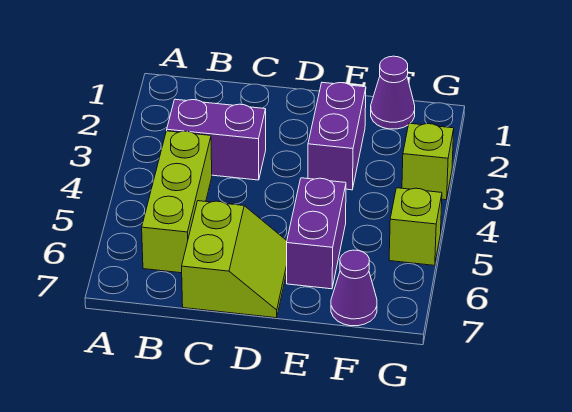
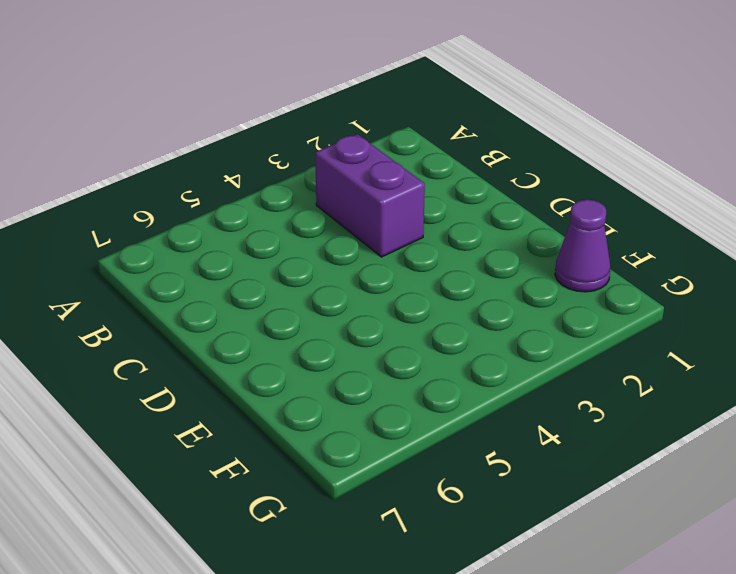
none -> lime brick B4:B6 level 1
none -> lime slope C6:D7 level 1 top C

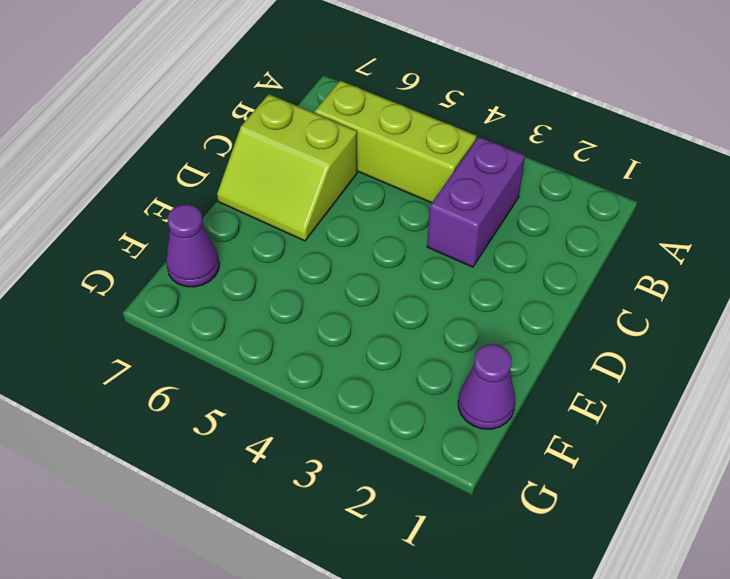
none -> purple brick E2:E3 level 1
none -> purple brick E5:E6 level 1

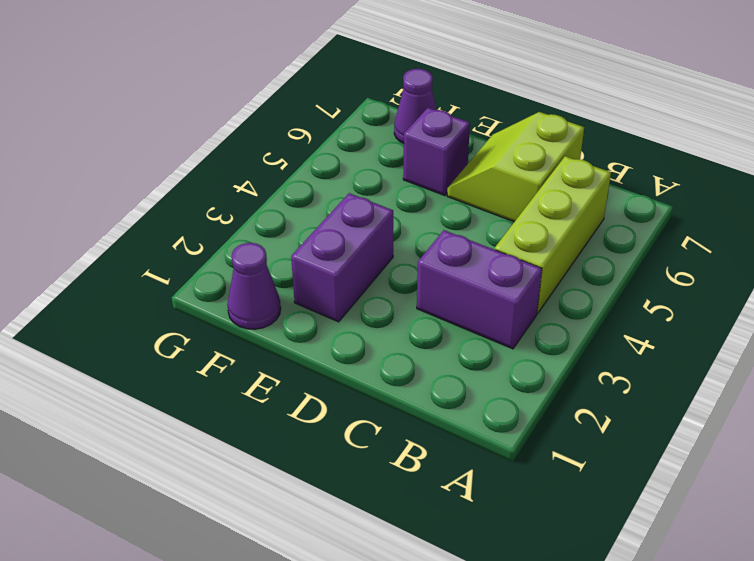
purple brick E6 level 1 -> purple brick E5:E6 level 1
none -> lime brick G3 level 1
none -> lime brick G5 level 1

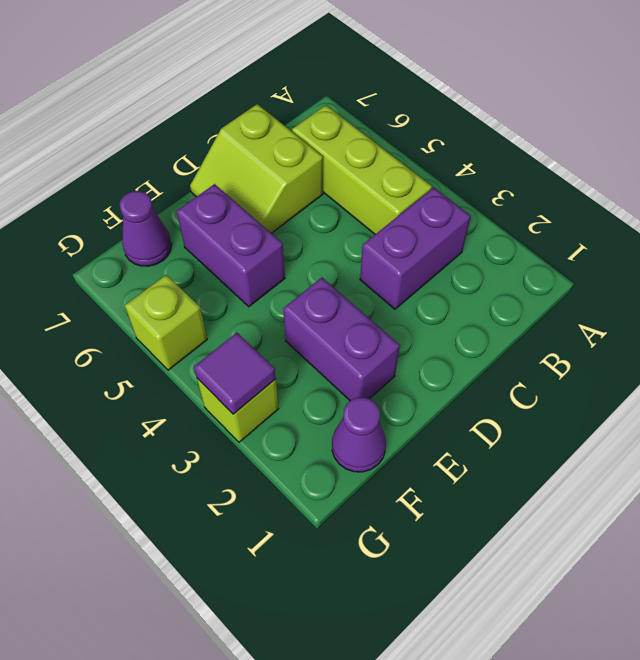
purple tile G3 level 2 -> none

